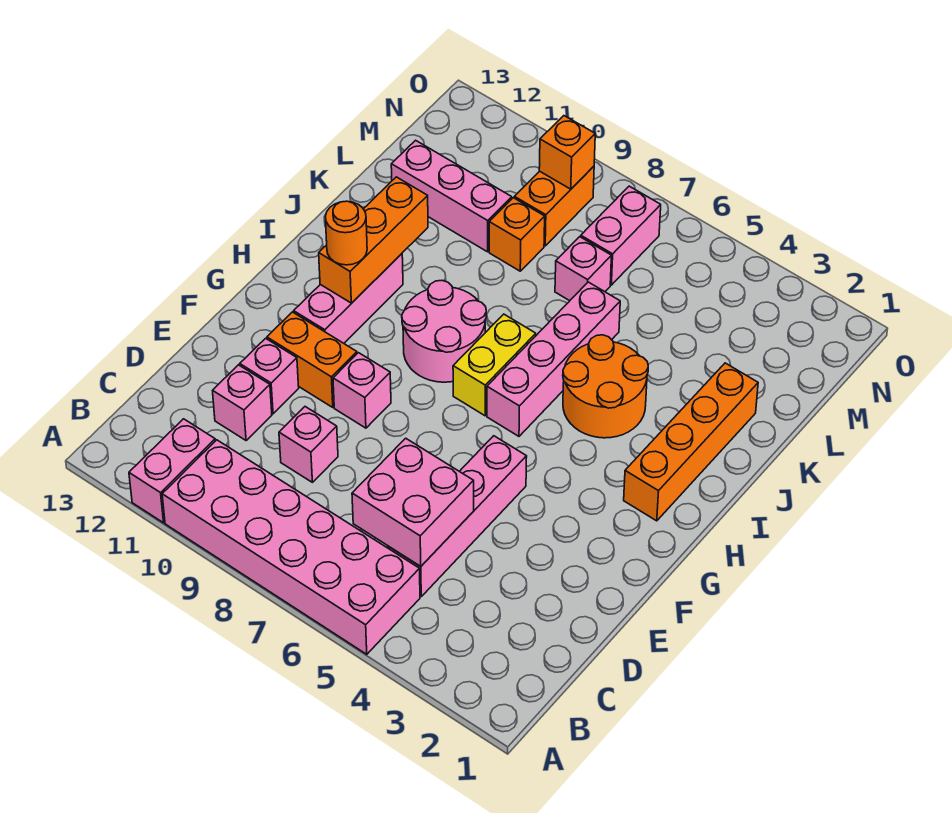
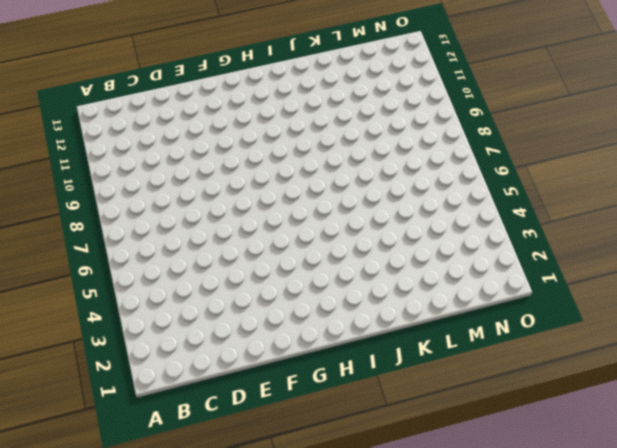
none -> pink brick A5:B10 level 1
none -> pink brick A11:B11 level 1
none -> pink brick C5:F5 level 1

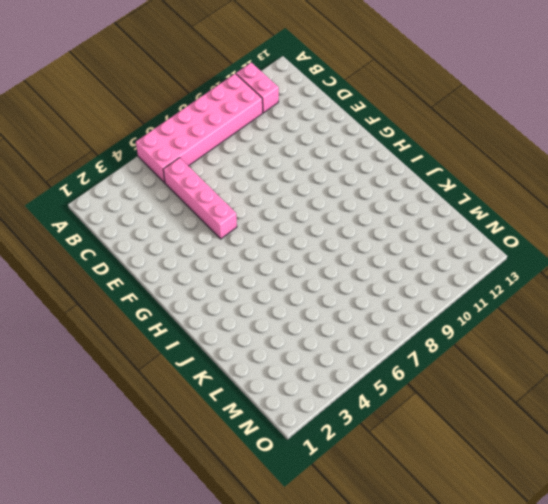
none -> pink brick D9 level 1
none -> pink brick D11 level 1
none -> pink brick E11 level 1

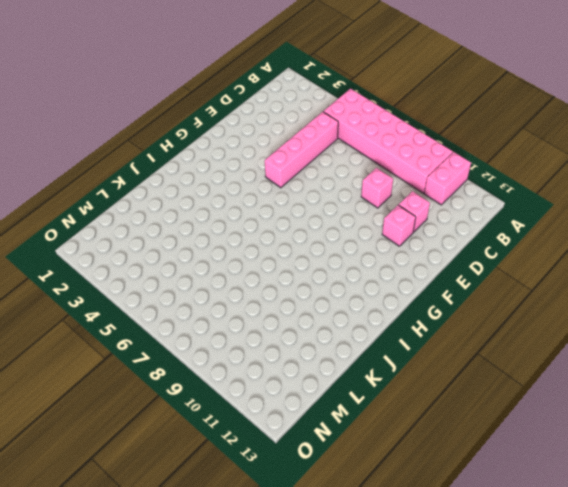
none -> pink brick F9 level 1
none -> orange brick F10:F11 level 1
none -> pink brick G11:I11 level 1

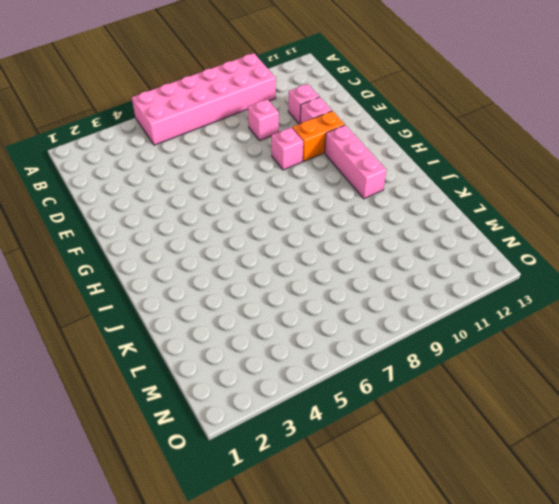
none -> pink brick A11:B11 level 1
none -> pink brick C5:F5 level 1
none -> orange brick H2:K2 level 1

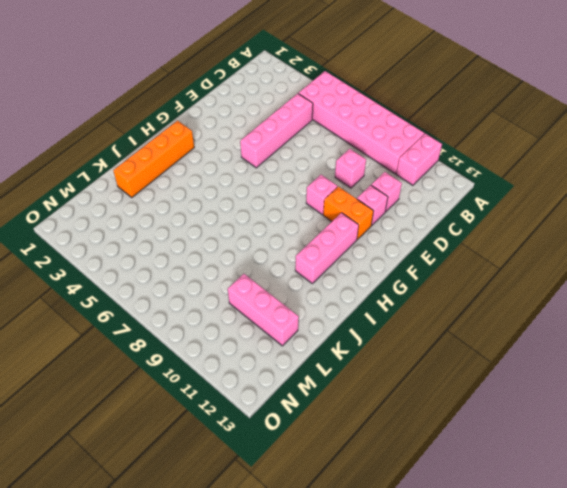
none -> pink brick H6:K6 level 1
none -> yellow brick H7:I7 level 1
none -> pink round brick H8:I9 level 1

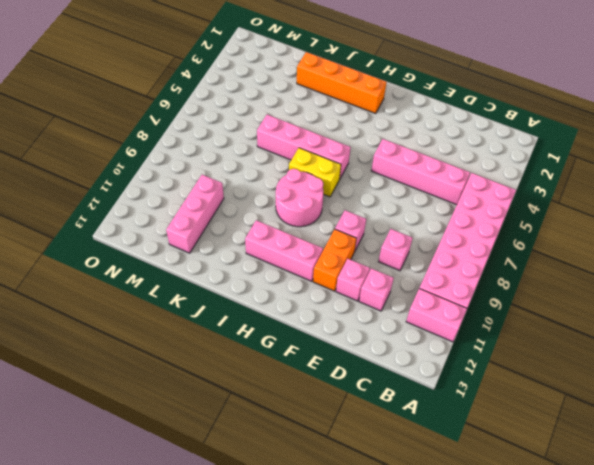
none -> orange round brick I4:J5 level 1
none -> pink brick L7 level 1
none -> orange brick L9 level 1

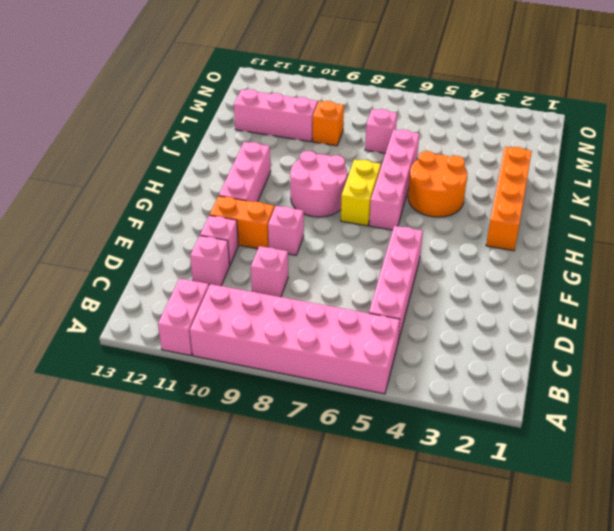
none -> pink brick M7:N7 level 1
none -> orange brick M9:N9 level 1
none -> pink brick C5:D6 level 2

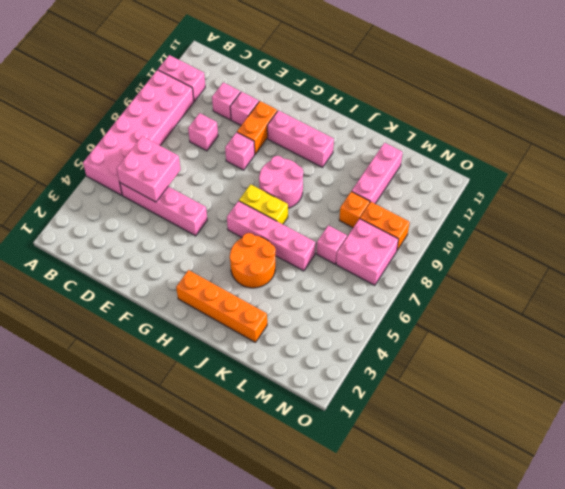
pink brick M7:N8 level 1 -> pink brick M7:N7 level 1
none -> orange brick H11:J11 level 2
none -> orange brick N9 level 2
none -> orange round brick H11 level 3

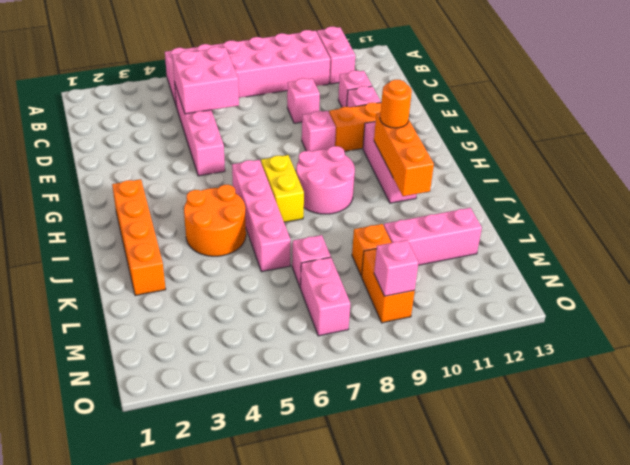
pink brick N9 level 2 -> orange brick N9 level 2

